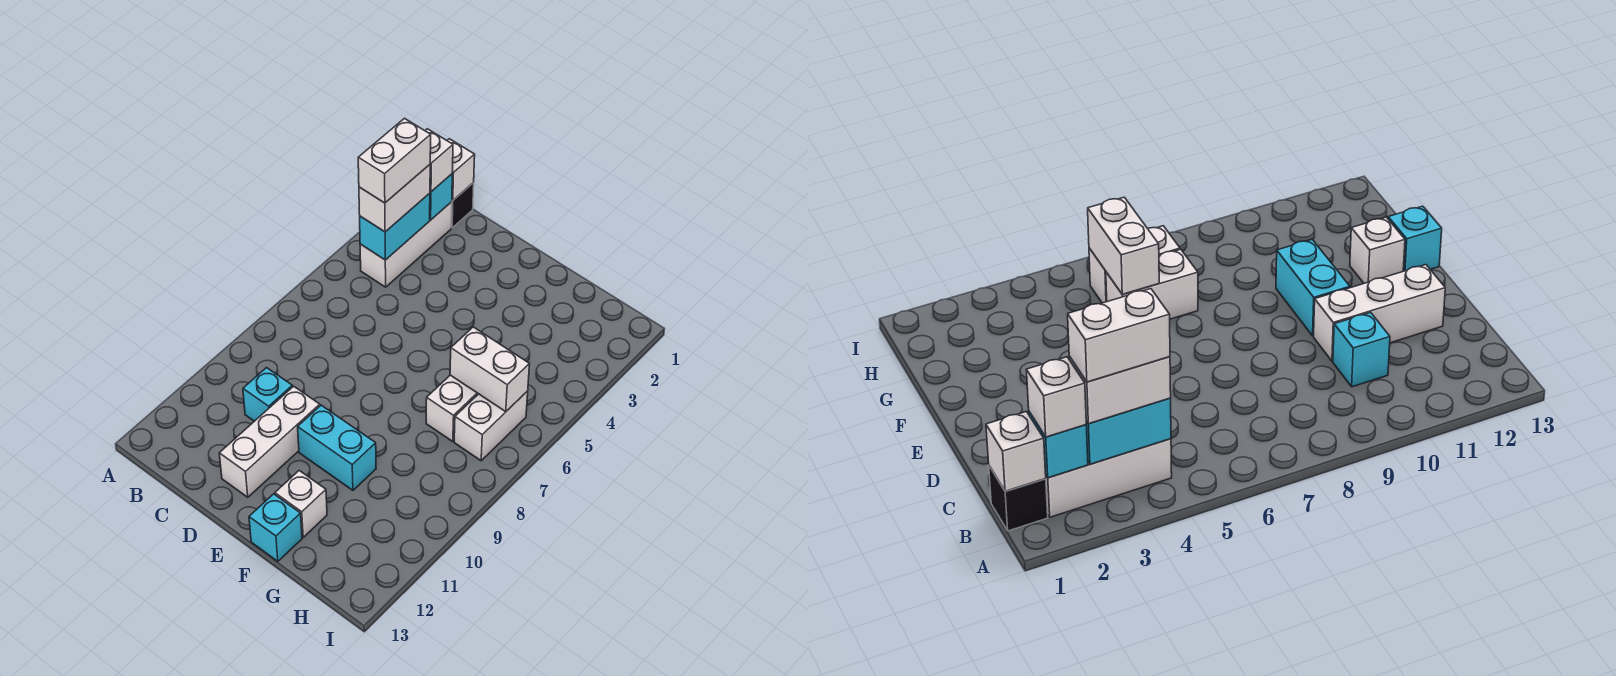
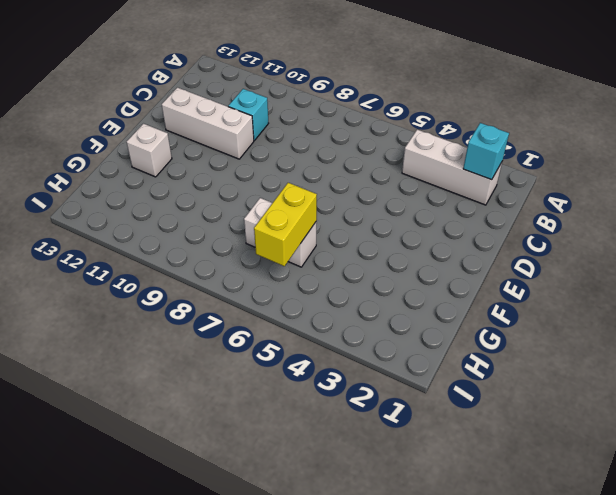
yellow brick G6:H6 level 2 -> white brick G6:H6 level 2
none -> black brick B1 level 1
none -> cyan brick E10:F10 level 1
none -> cyan brick F13 level 1

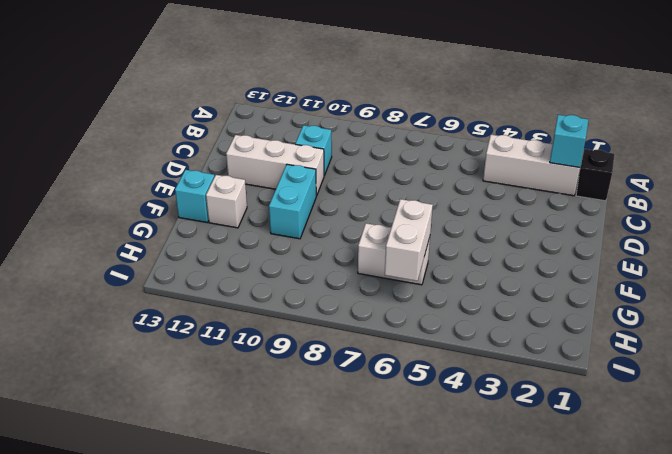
none -> white brick H6:H7 level 1
none -> white brick B1 level 2
none -> cyan brick B3:B4 level 2

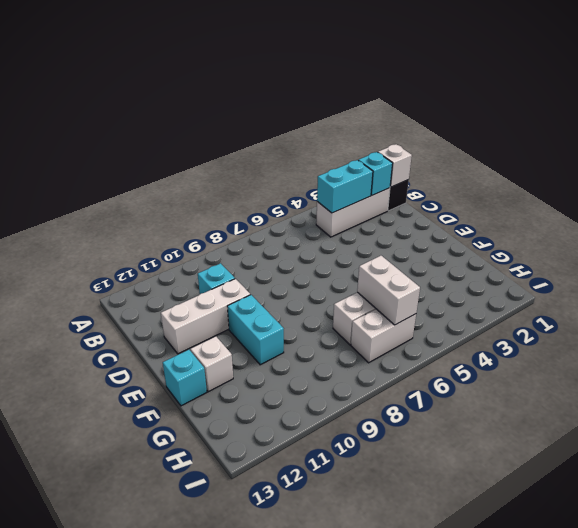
none -> white brick B2 level 3
none -> white brick B3:B4 level 3
none -> white brick B3:B4 level 4

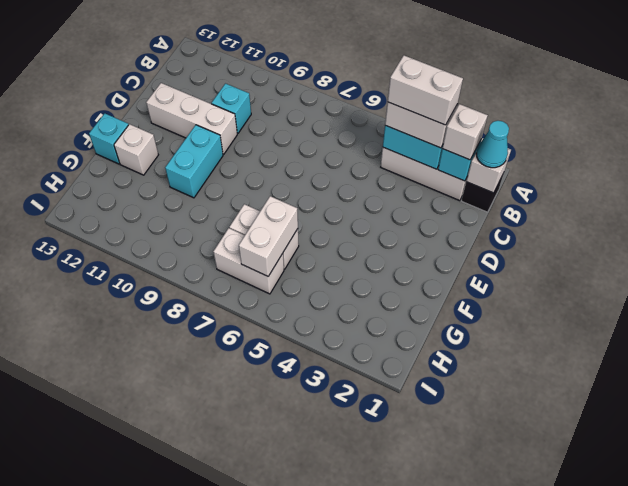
cyan cone B1 level 3 -> none

